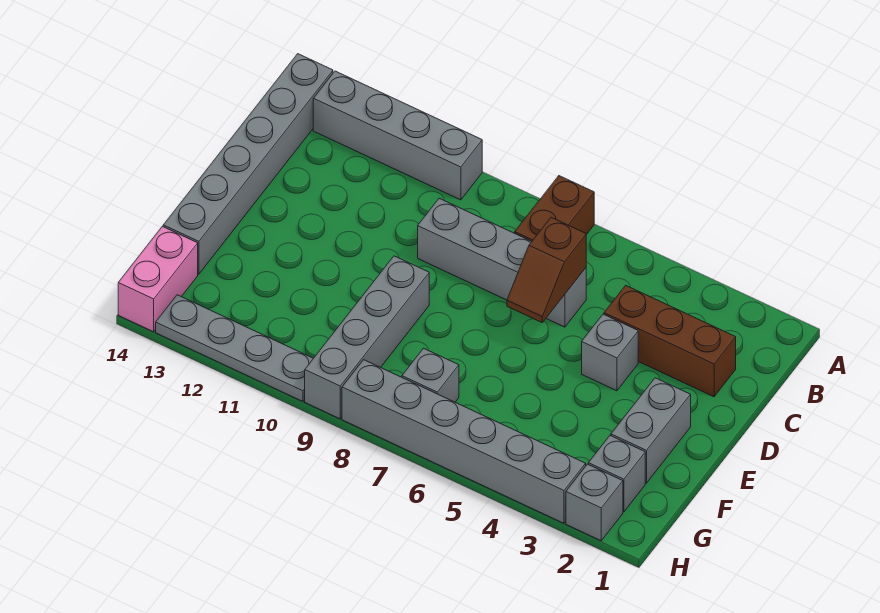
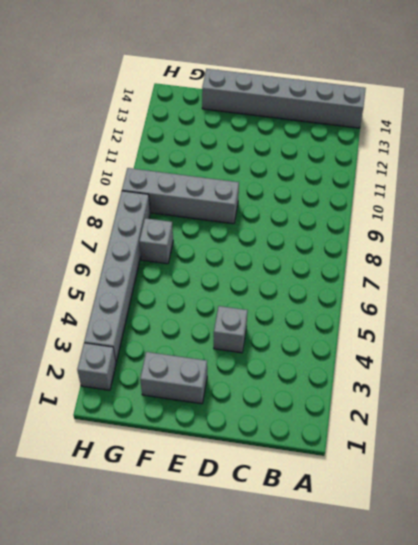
none -> brown brick A7:B7 level 1
none -> grey brick A10:A13 level 1
none -> brown brick C2:C4 level 1

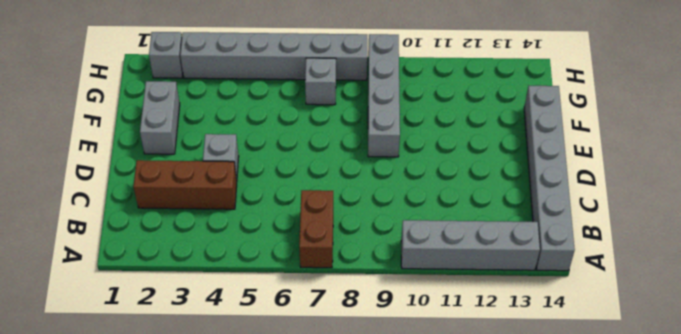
none -> grey brick C6:C9 level 1
none -> grey brick G2 level 1
none -> pink brick G14:H14 level 1

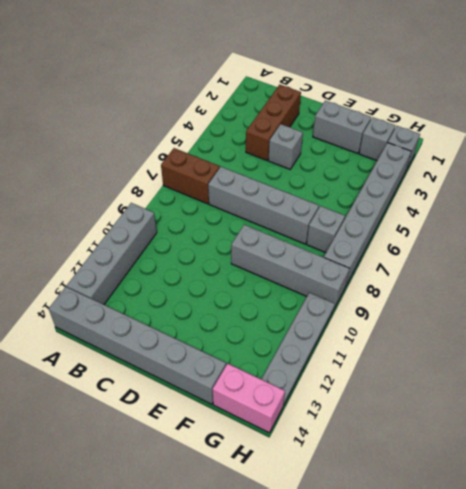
grey brick C7:F7 level 1 -> grey brick C6:C9 level 1
none -> brown slope C6:D6 level 2 top C

